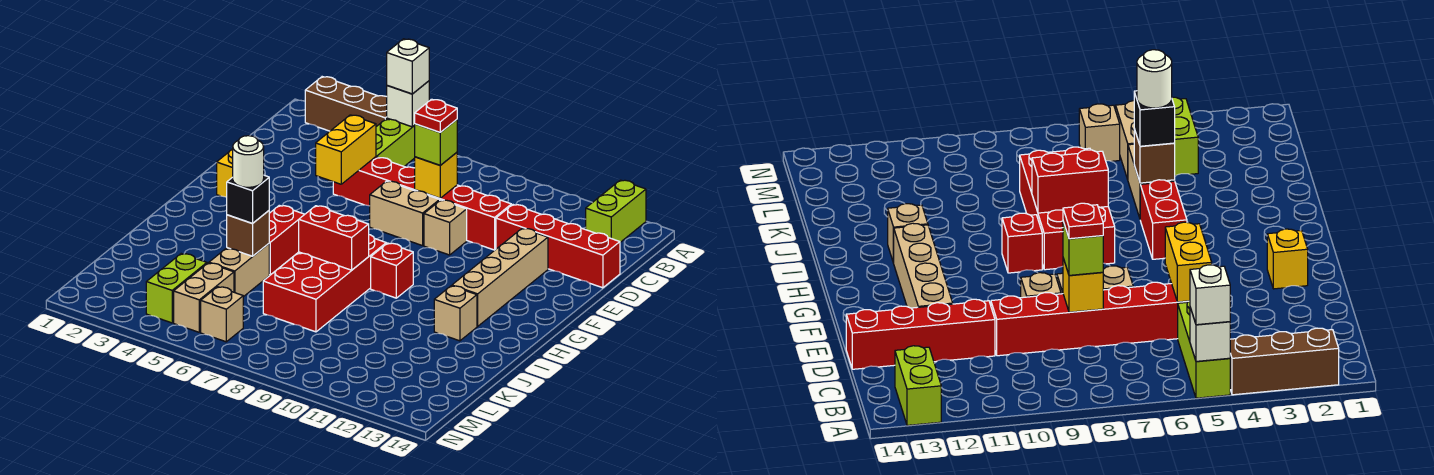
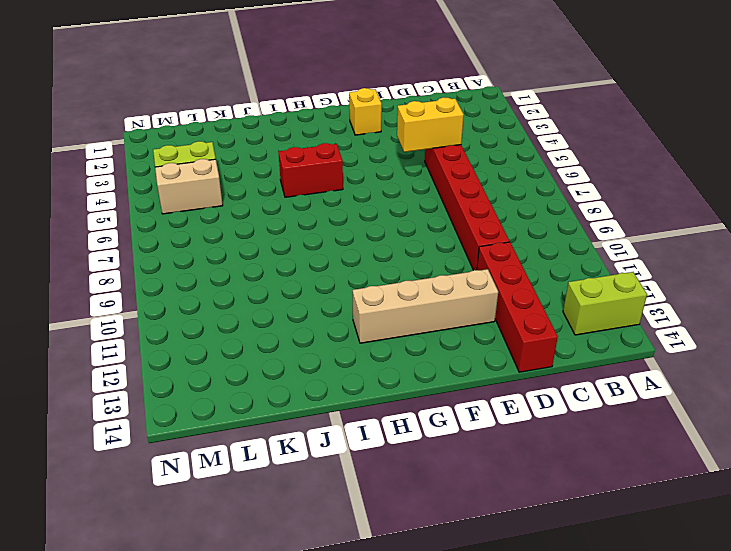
none -> brown brick A2:A4 level 1
none -> lime brick A5:C5 level 1
none -> tan brick E7:E8 level 1

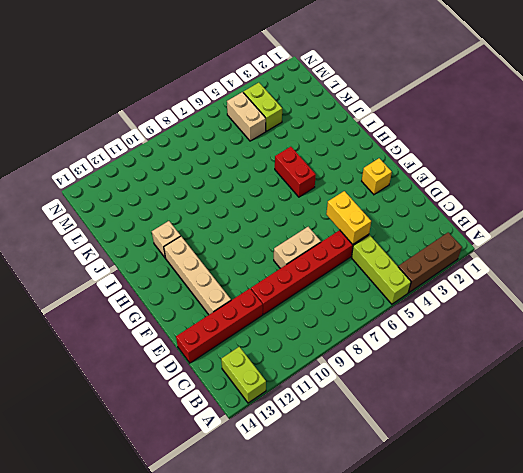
none -> tan brick E9 level 1
none -> red brick H7:K8 level 1
none -> red brick H9 level 1

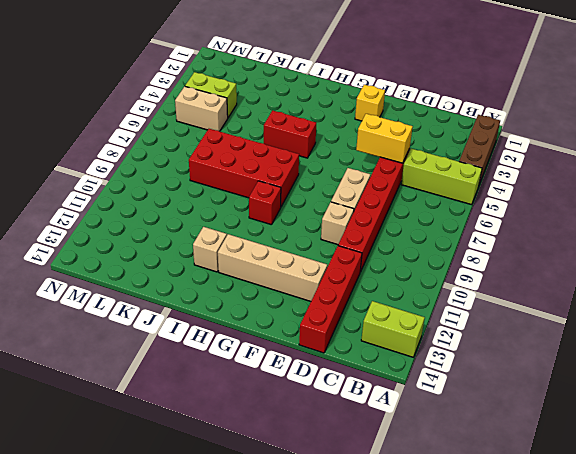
none -> tan brick J5:K5 level 1
none -> tan brick M6 level 1
none -> white brick A5 level 2

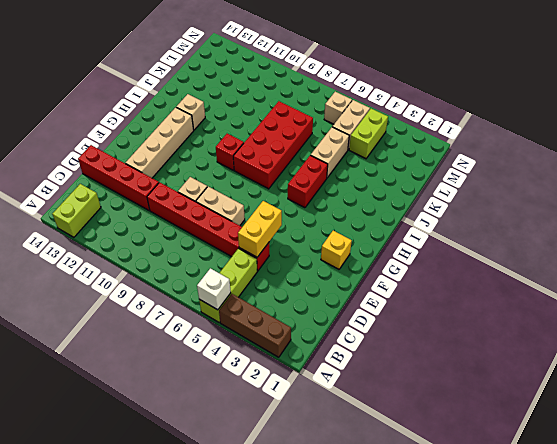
none -> yellow brick D8 level 2
none -> red brick I7:I8 level 2
none -> brown brick J5 level 2

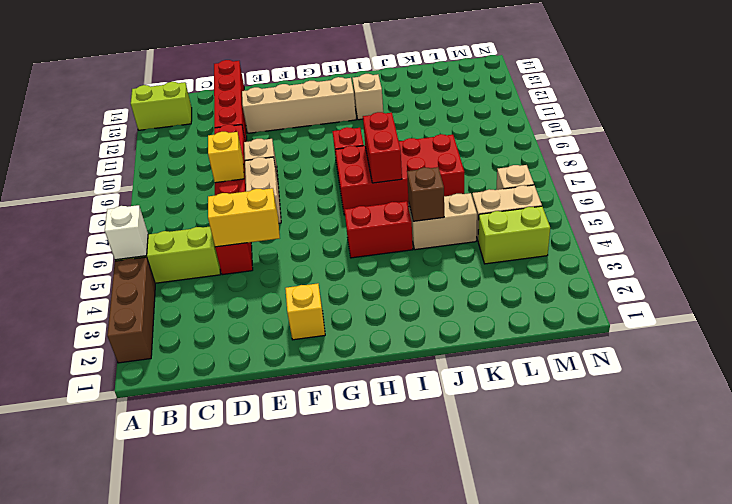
none -> white brick A5 level 3
none -> lime brick D8 level 3
none -> black brick J5 level 3

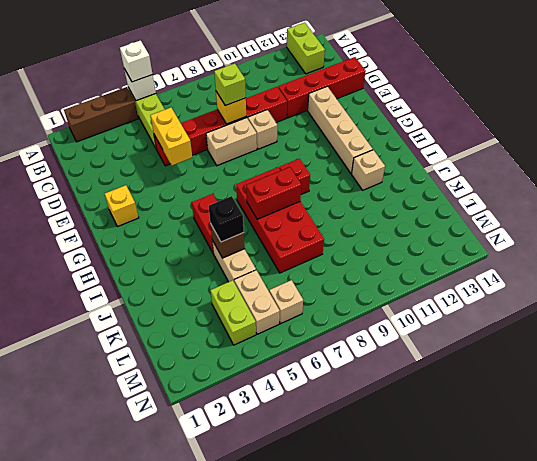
none -> red plate D8 level 4
none -> white round brick J5 level 4

